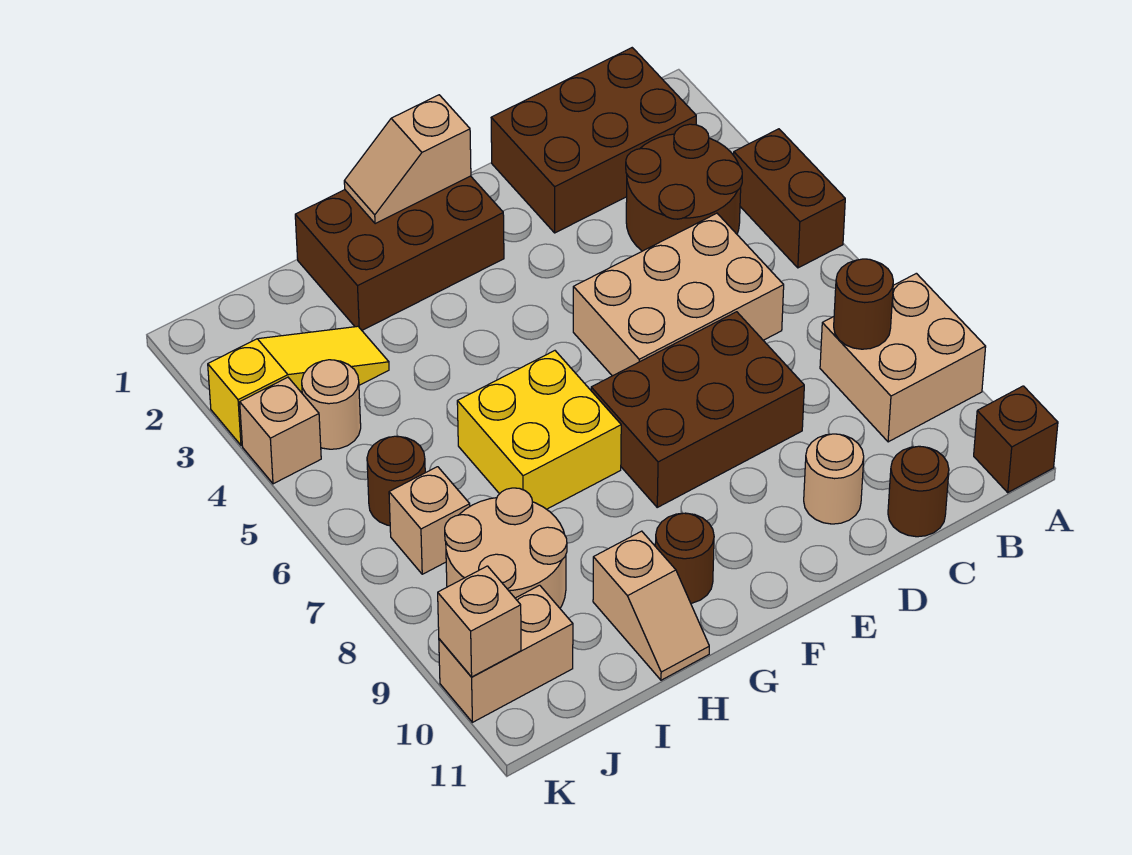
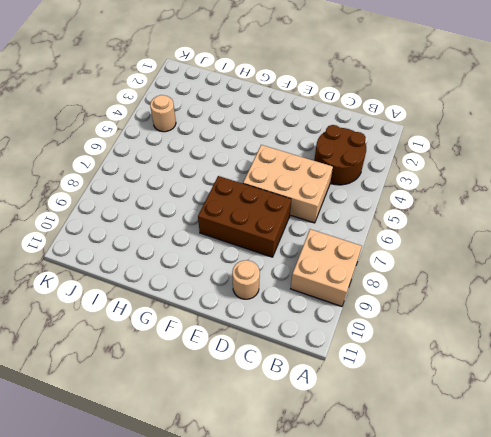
none -> brown brick A4:A5 level 1
none -> brown brick A11 level 1
none -> brown brick B1:D2 level 1

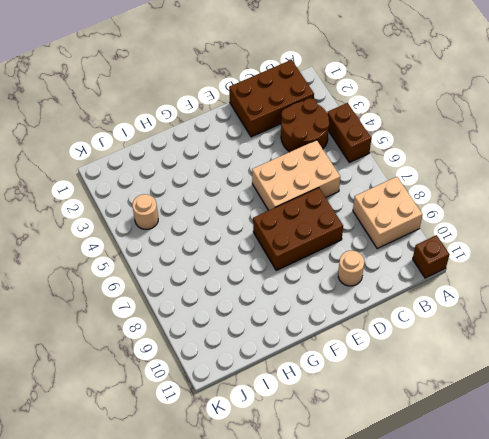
none -> brown round brick C11 level 1
none -> brown brick F1:H2 level 1
none -> yellow brick G6:H7 level 1

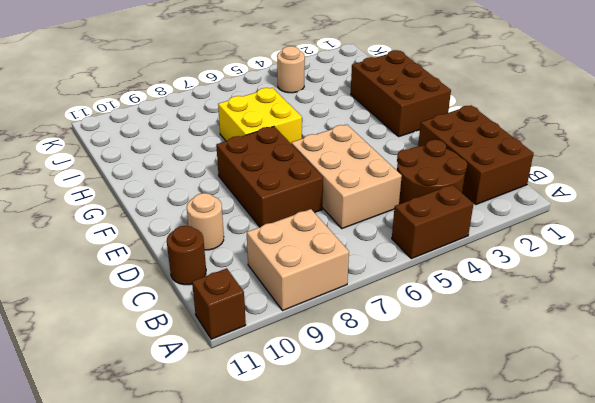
none -> brown round brick G10 level 1
none -> tan slope H10:H11 level 1 top 10
none -> yellow slope I3:K3 level 1 top K

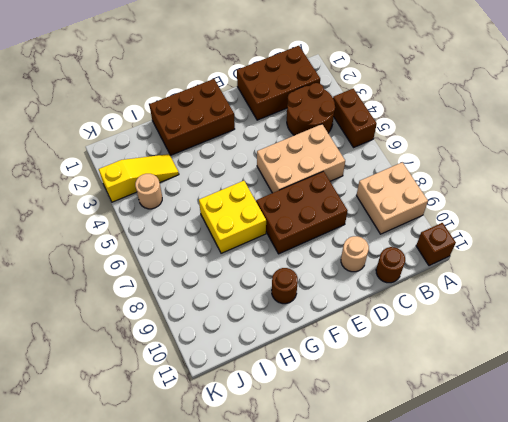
none -> tan slope H10:H11 level 1 top 10
none -> tan round brick I8:J9 level 1
none -> brown round brick J6 level 1

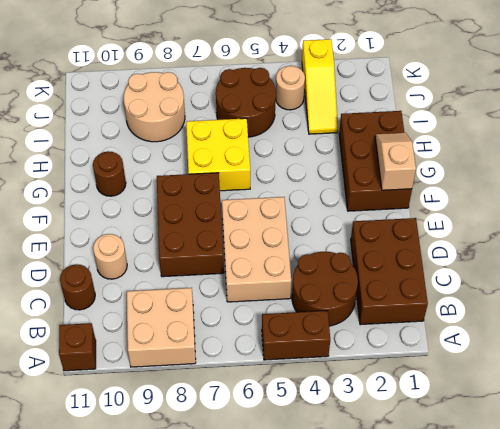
brown round brick I5:J6 level 1 -> brown round brick J6 level 1
none -> tan slope H10:H11 level 1 top 10
none -> tan brick J7 level 1
none -> tan brick J10:K10 level 1

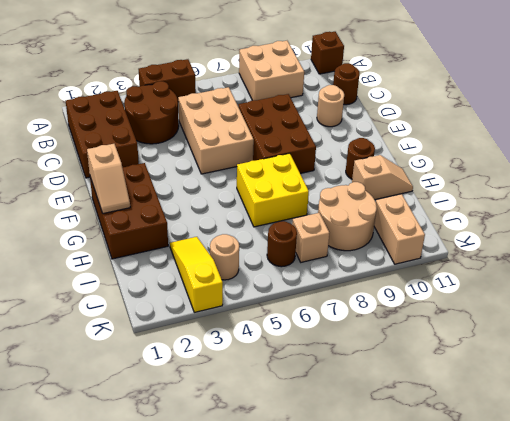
none -> tan brick K4 level 1
none -> brown round brick B8 level 2
none -> tan brick K10 level 2

